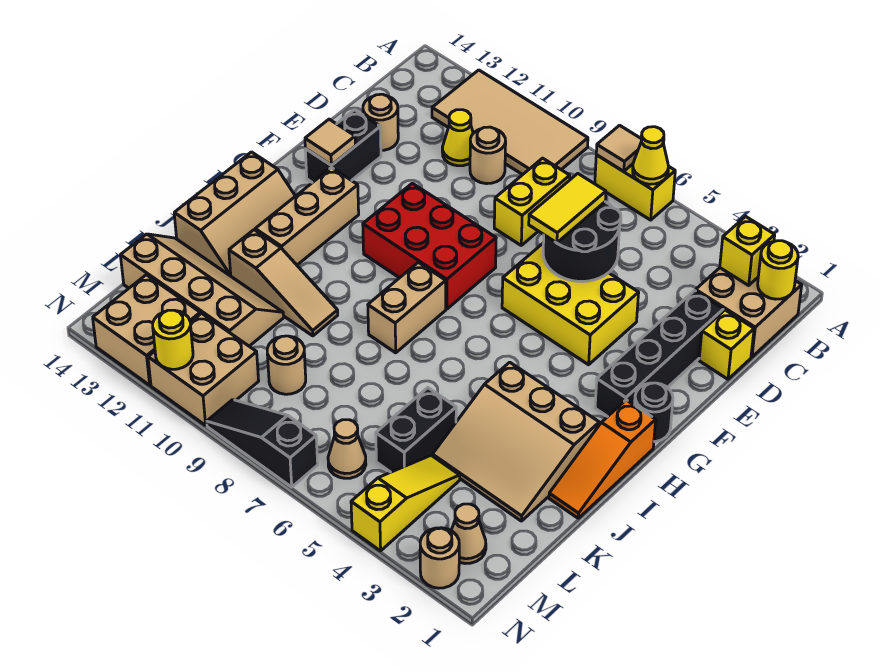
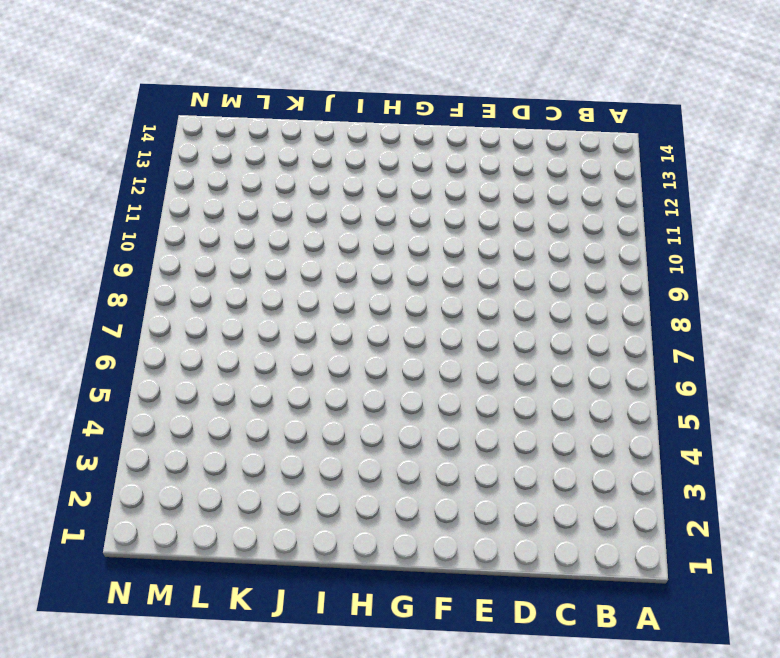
none -> yellow brick A6:A7 level 1
none -> tan tile A9:B12 level 1
none -> tan brick B1:C2 level 1
none -> yellow brick C8:D8 level 1

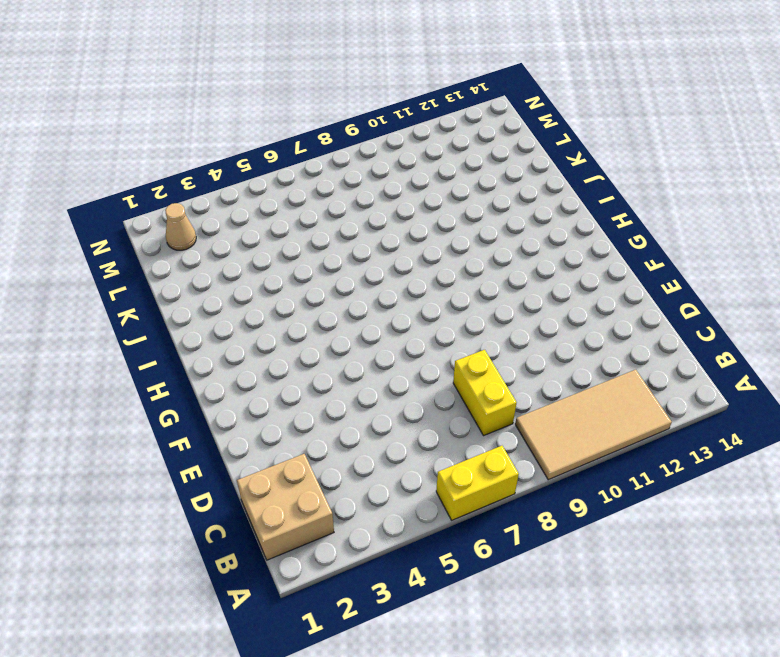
none -> tan round brick C10 level 1
none -> yellow cone C11 level 1
none -> yellow brick D1 level 1
none -> black brick D2:G2 level 1

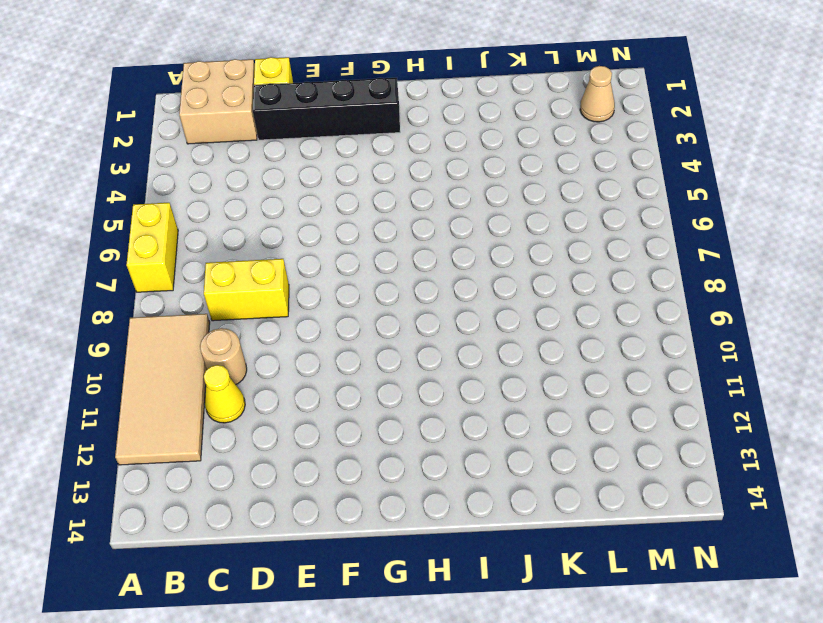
none -> tan round brick D13 level 1
none -> yellow brick E4:F6 level 1
none -> black brick E13:F13 level 1
none -> red brick F8:G10 level 1

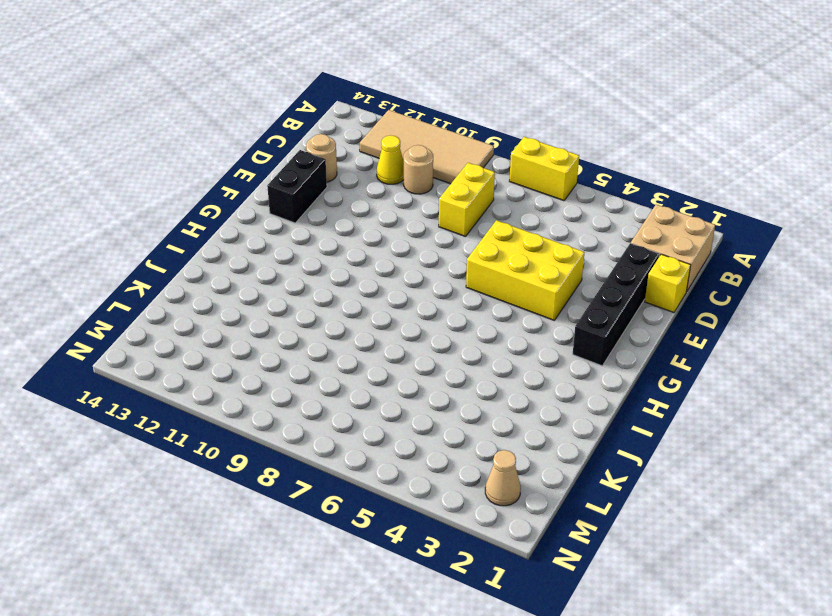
none -> red brick F8:G10 level 1
none -> black round brick G1 level 1
none -> tan brick G12:I12 level 1
none -> orange slope H1:J1 level 1 top H

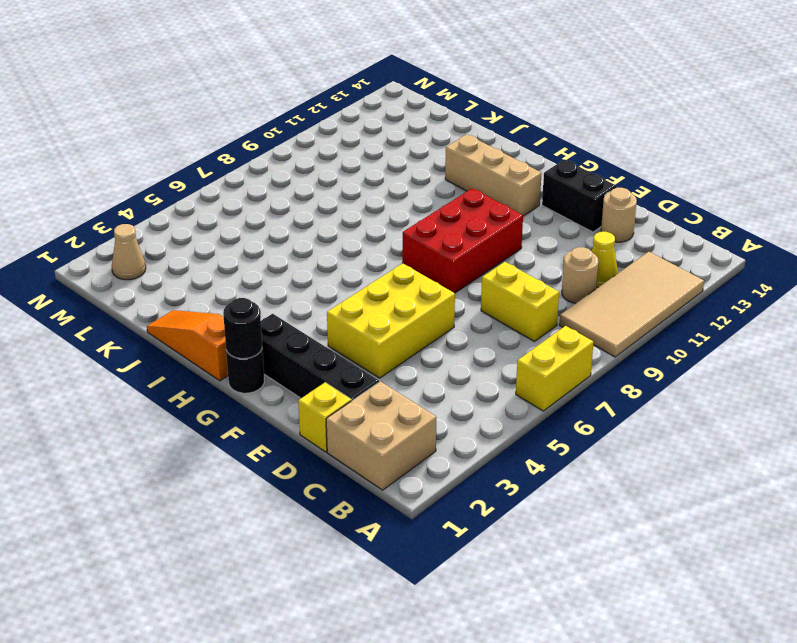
black round brick G1 level 2 -> none
none -> tan brick H8:I8 level 1
none -> tan slope H13:J14 level 1 top 14
none -> tan slope I2:K4 level 1 top I
none -> tan slope J10:J12 level 1 top 12

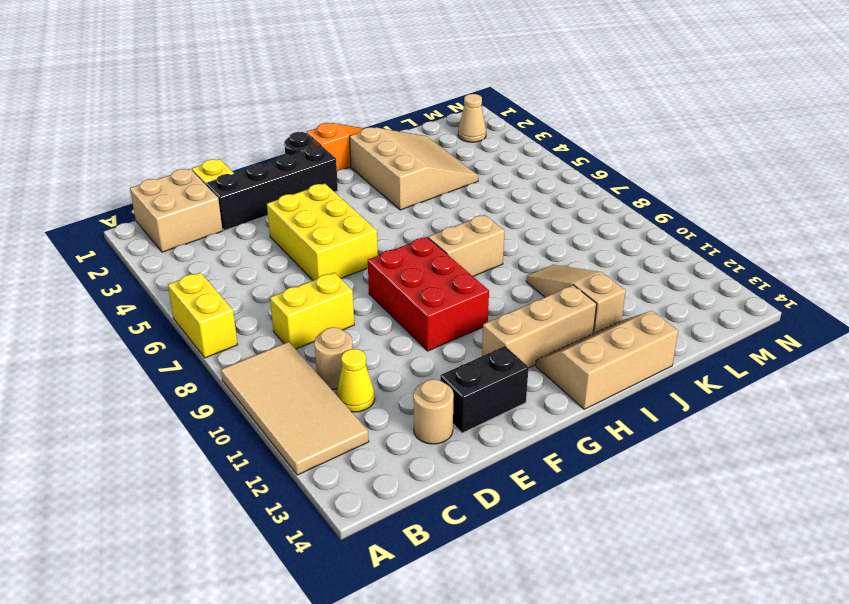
none -> black brick K5:L5 level 1
none -> tan slope K11:L14 level 1 top L
none -> yellow slope L4:N4 level 1 top N
none -> tan round brick L9 level 1

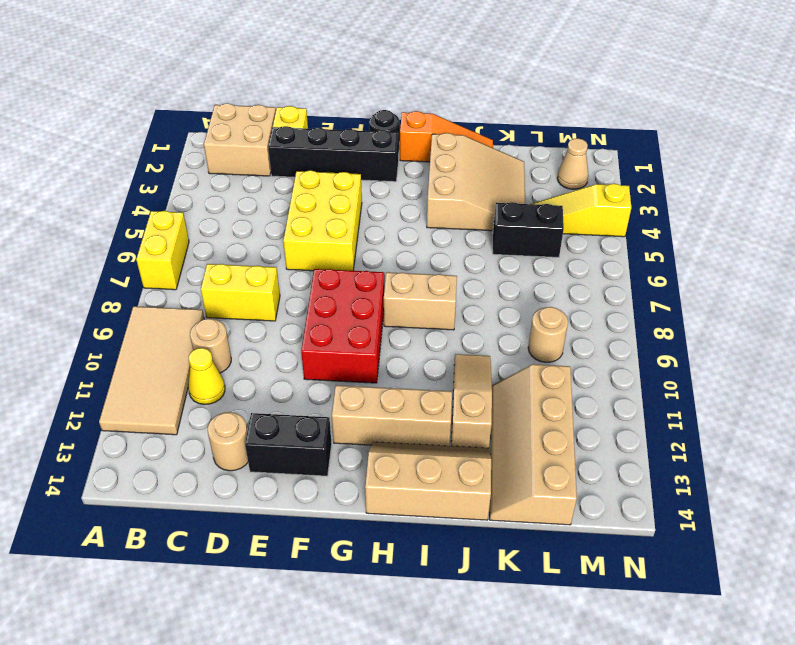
none -> tan cone M6 level 1
none -> tan brick M10:N11 level 1
none -> tan brick M12:N13 level 1
none -> tan round brick N2 level 1

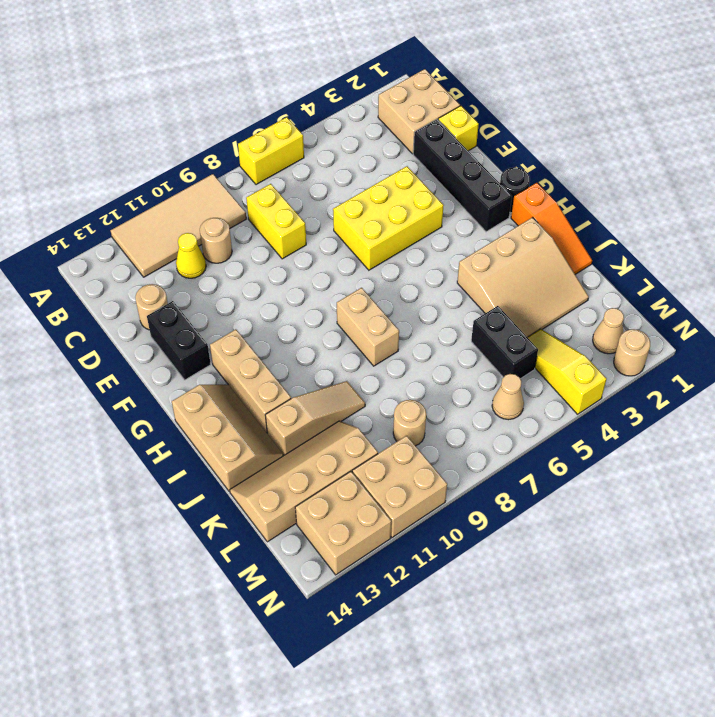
none -> red brick F8:G10 level 1
none -> black slope N7:N9 level 1 top 7
none -> yellow cone A6 level 2
none -> tan tile A7 level 2

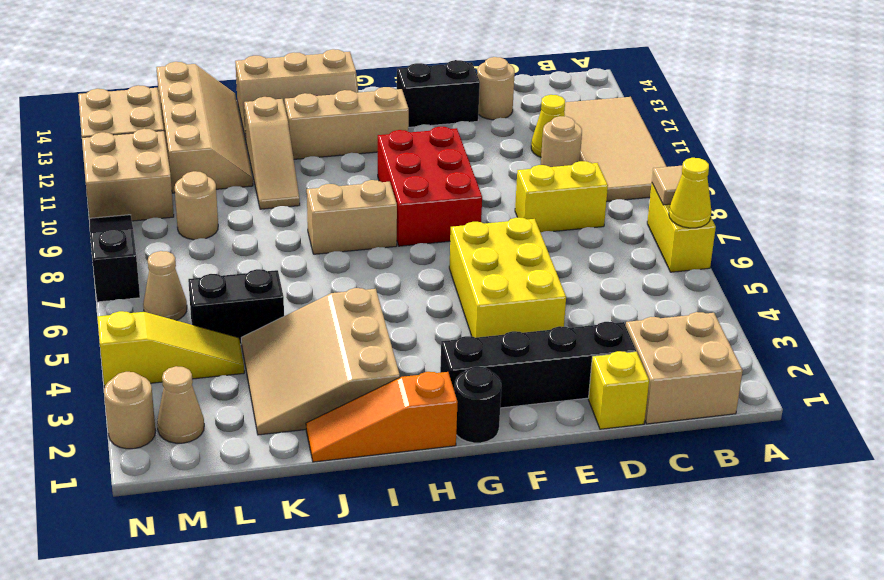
none -> yellow round brick B1 level 2
none -> yellow brick B2 level 2
none -> black round brick D5:E6 level 2
none -> tan tile F13 level 2

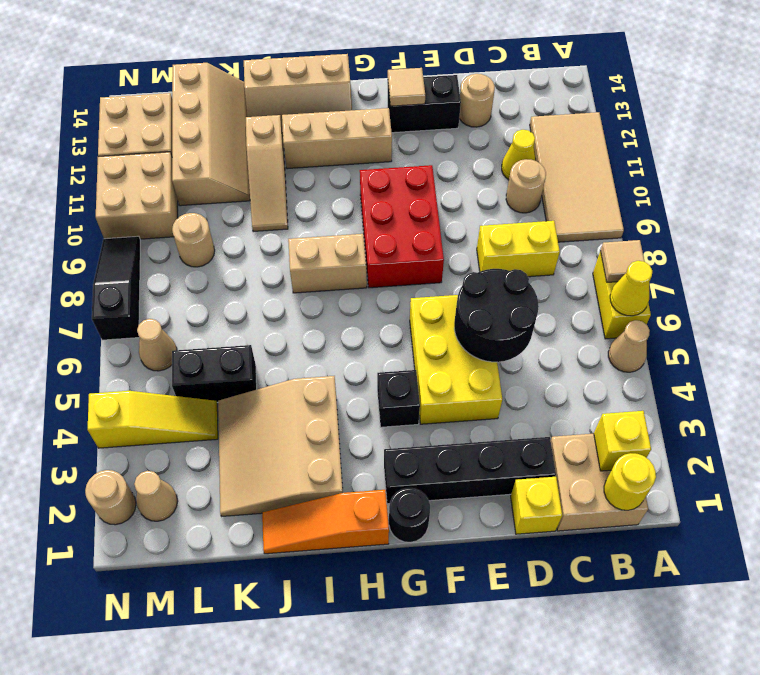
tan cone A5 level 1 -> none
black brick G4 level 1 -> none
none -> yellow round brick N11 level 2
none -> yellow tile D6:E6 level 3

